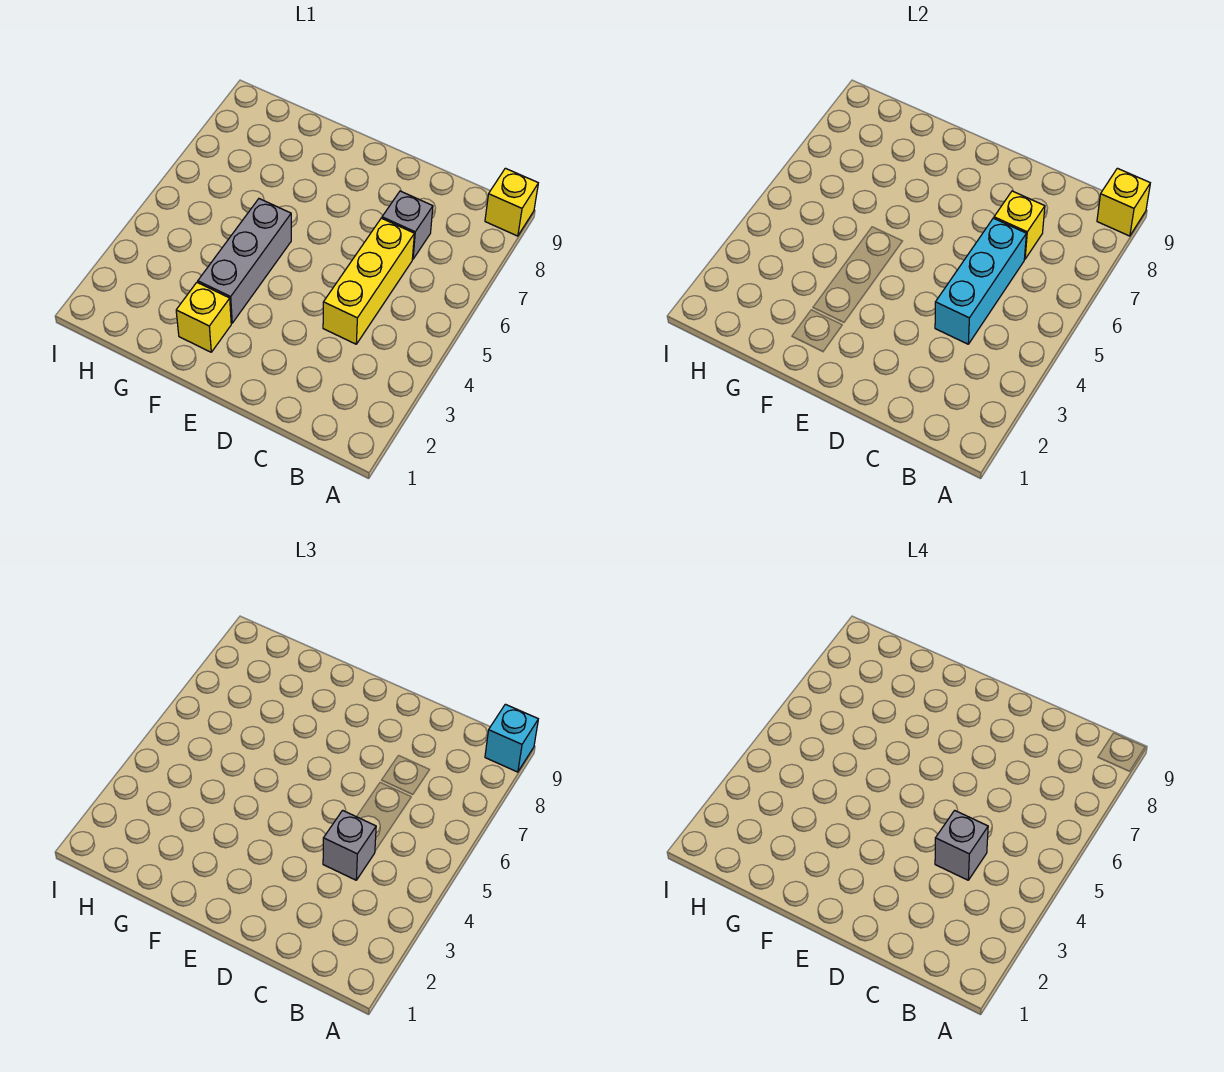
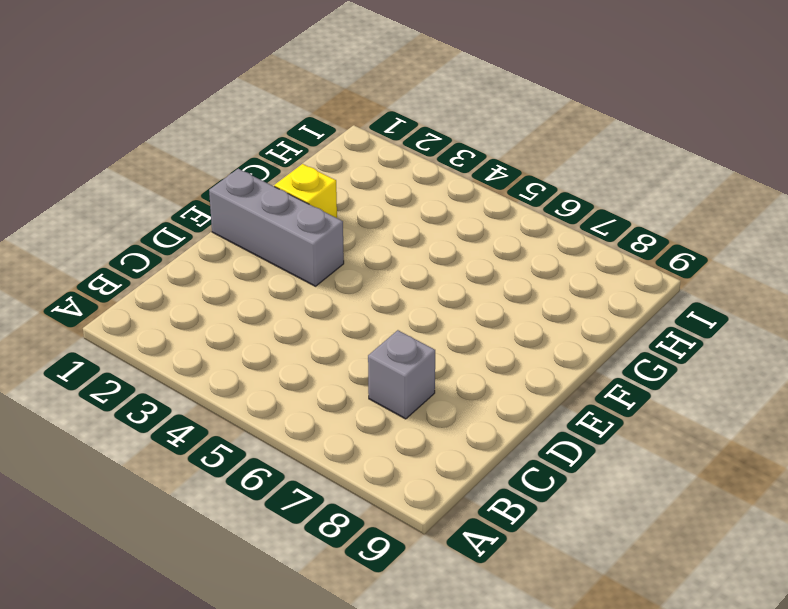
grey brick E1:E3 level 1 -> grey brick F3:F5 level 1
none -> yellow brick A9 level 1
none -> yellow brick C4:C6 level 1

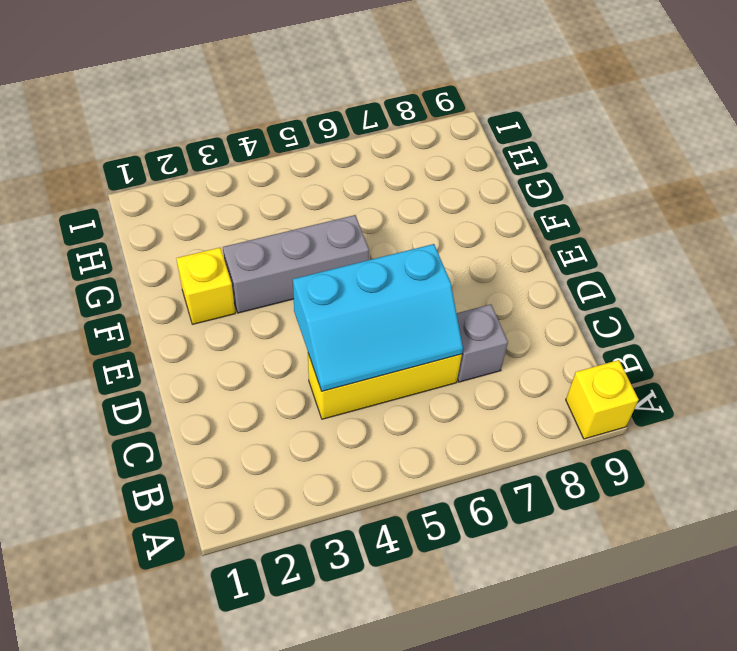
cyan slope C4:D6 level 2 top D -> cyan brick C4:C6 level 2
none -> yellow brick A9 level 2
none -> yellow brick C7 level 2

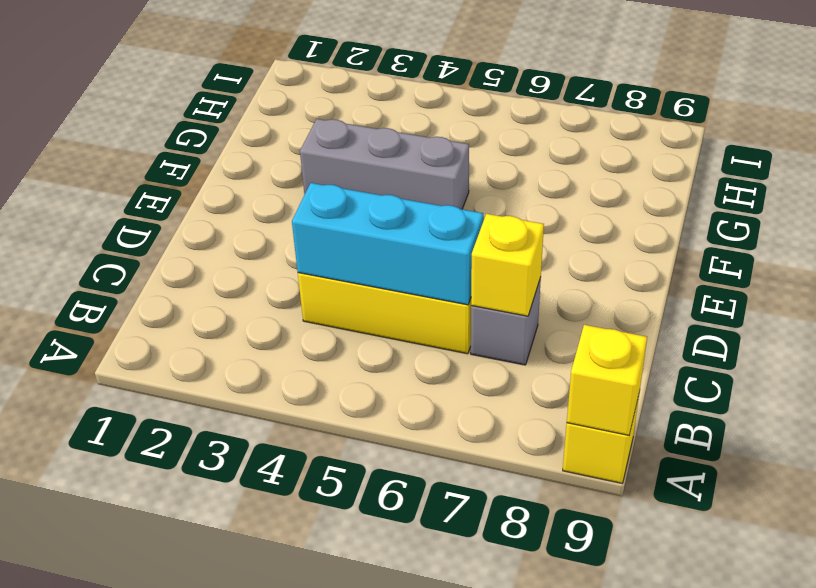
none -> yellow brick F2 level 1
none -> cyan brick A9 level 3

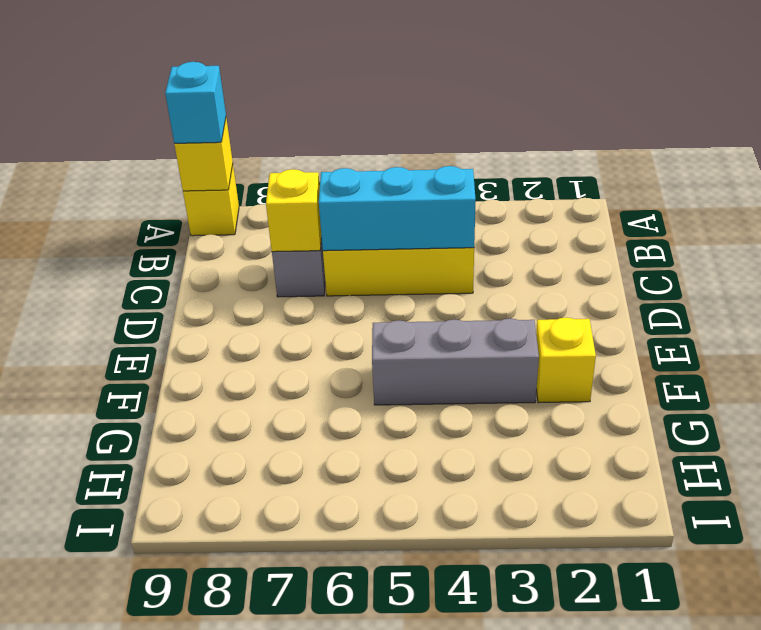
none -> grey brick C4 level 3
none -> grey brick C4 level 4

